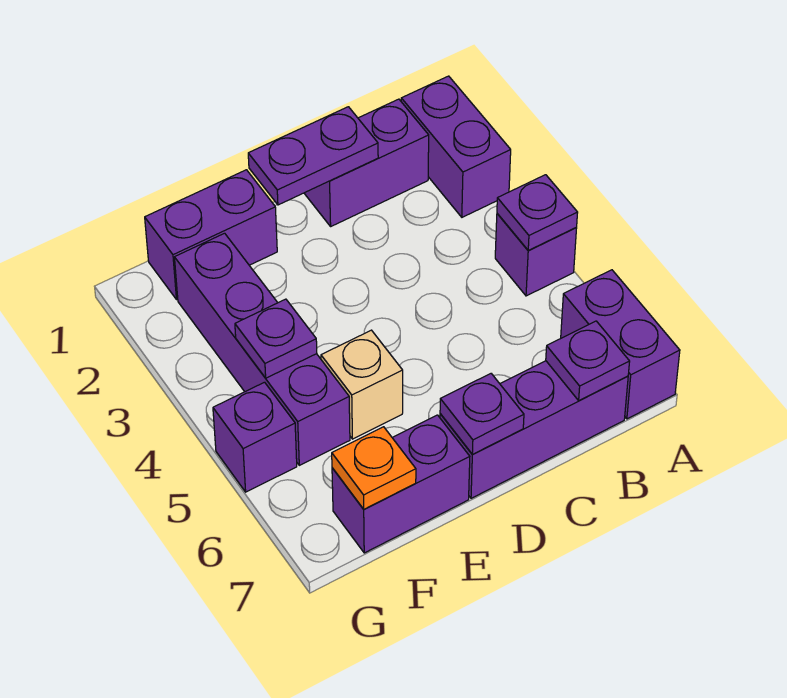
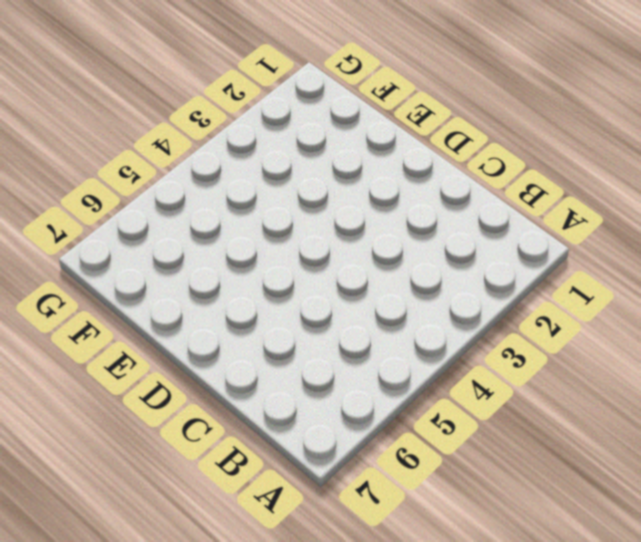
none -> purple brick A1:A2 level 1
none -> purple brick A4 level 1
none -> purple brick A6:A7 level 1

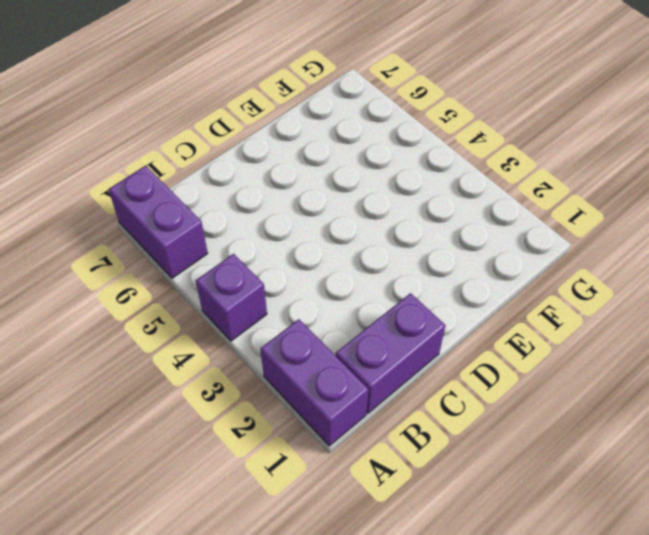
none -> purple brick B7:D7 level 1
none -> purple brick E1:F1 level 1
none -> tan brick E5 level 1

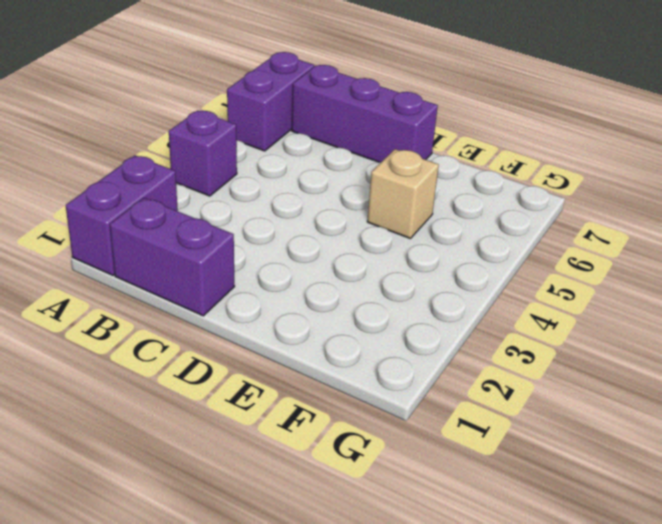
none -> purple brick E1:F1 level 1
none -> purple brick E7:F7 level 1
none -> purple brick F2:F5 level 1

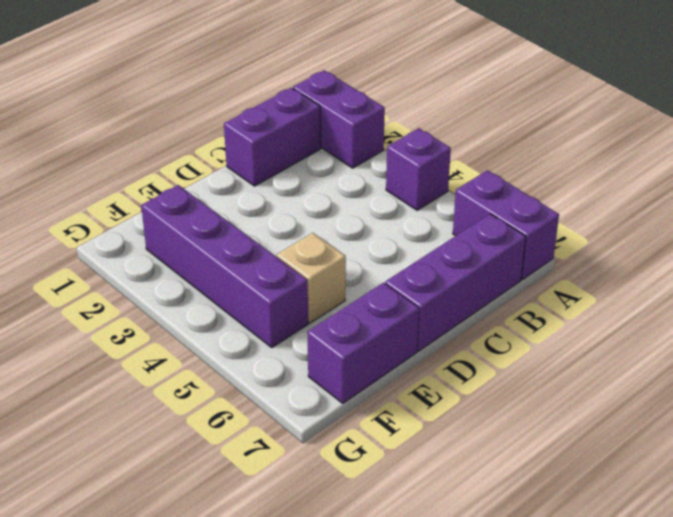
none -> purple brick E1:F1 level 1
none -> purple brick G5 level 1
none -> purple plate A4 level 2

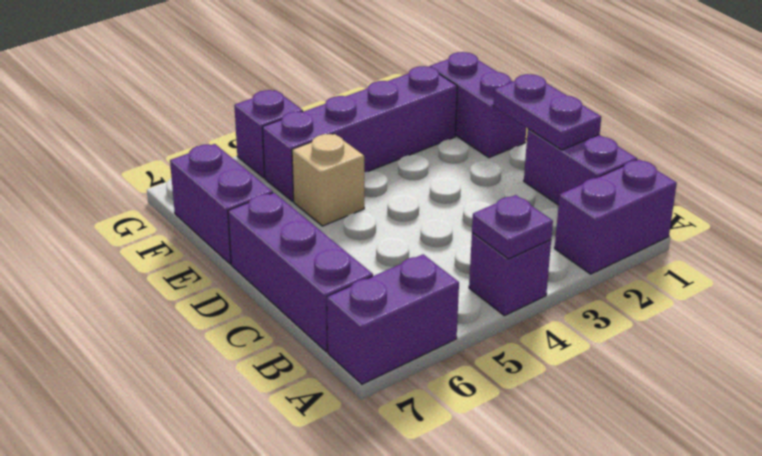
none -> purple plate B7 level 2
none -> purple plate D7 level 2
none -> purple plate F4 level 2

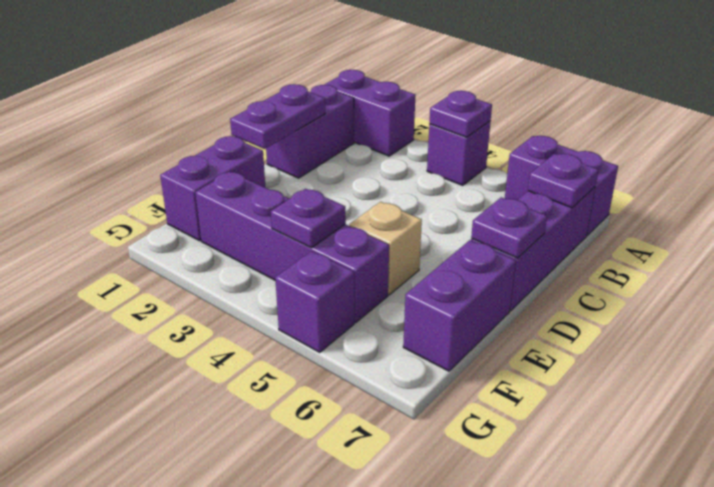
none -> orange plate F7 level 2

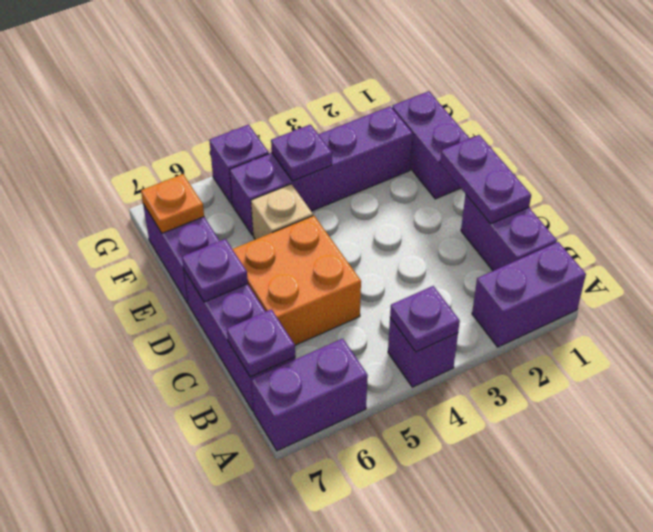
orange brick C5:D6 level 1 -> none

